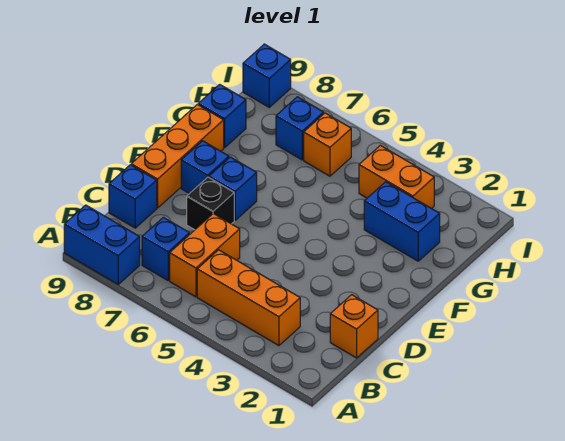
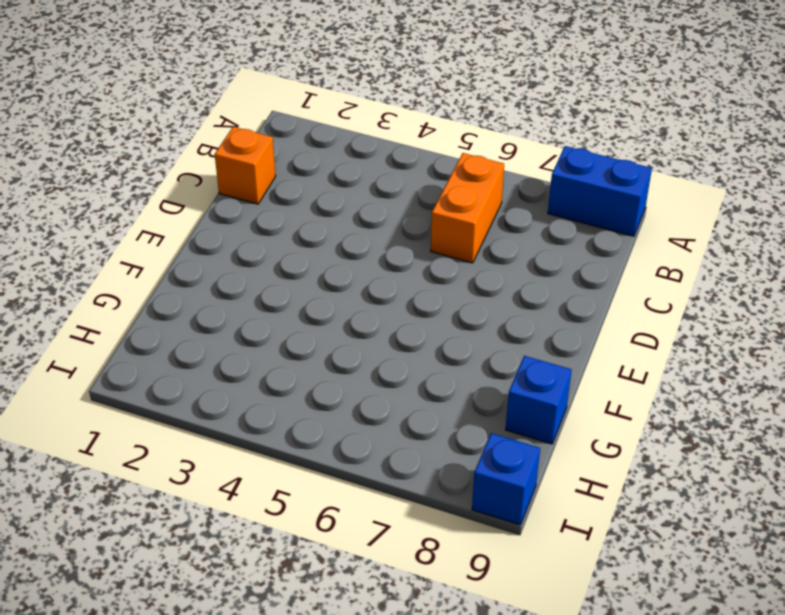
none -> orange brick B3:B5 level 1
none -> blue brick B7 level 1
none -> blue brick C9 level 1

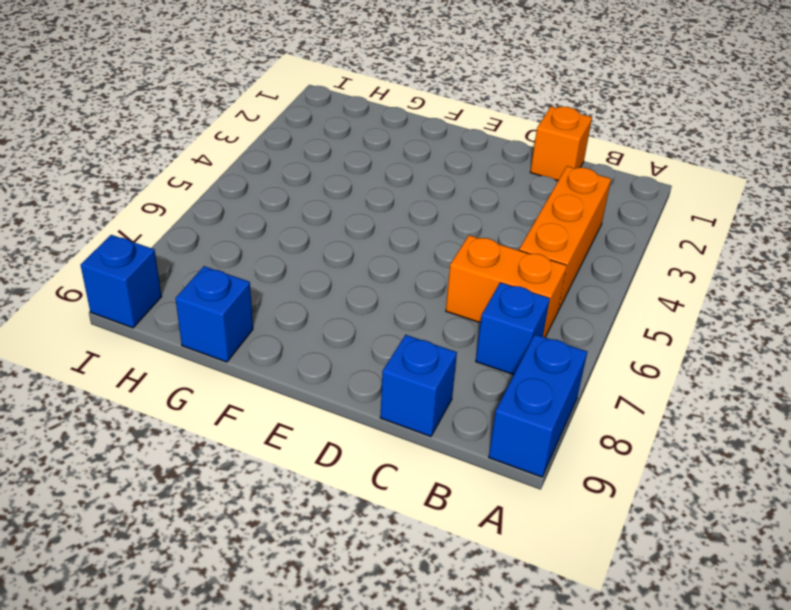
none -> black brick D7 level 1
none -> orange brick D9:F9 level 1
none -> blue brick E7 level 1

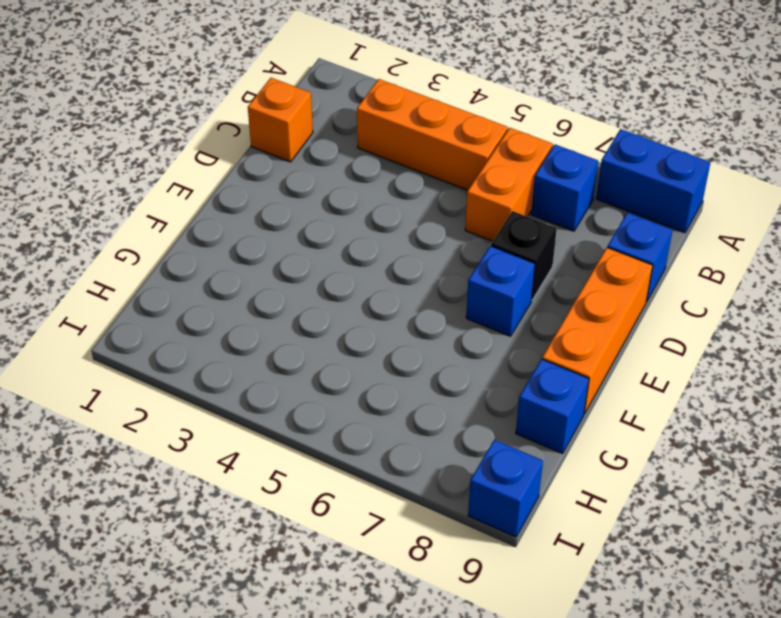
none -> blue brick E8 level 1
none -> blue brick G2:G3 level 1
none -> orange brick H3:H4 level 1

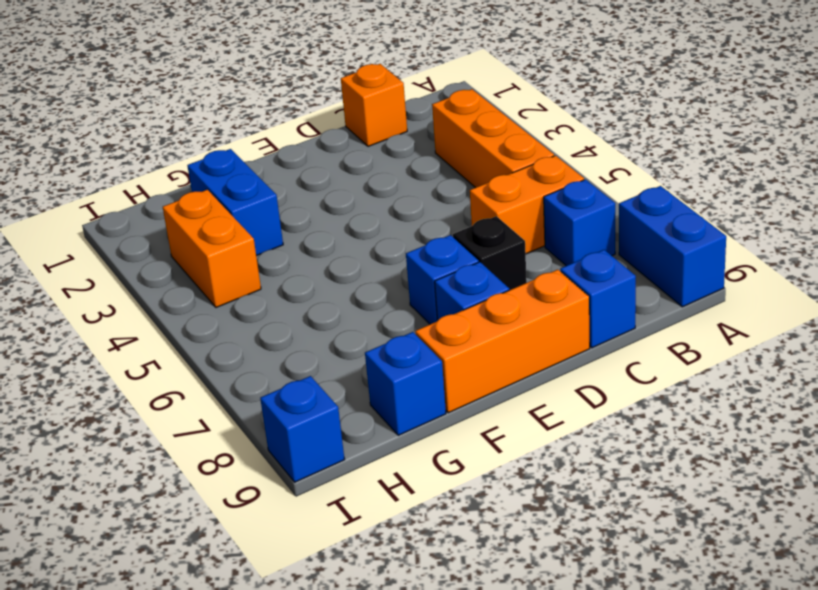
none -> orange brick H6 level 1
none -> blue brick H7 level 1

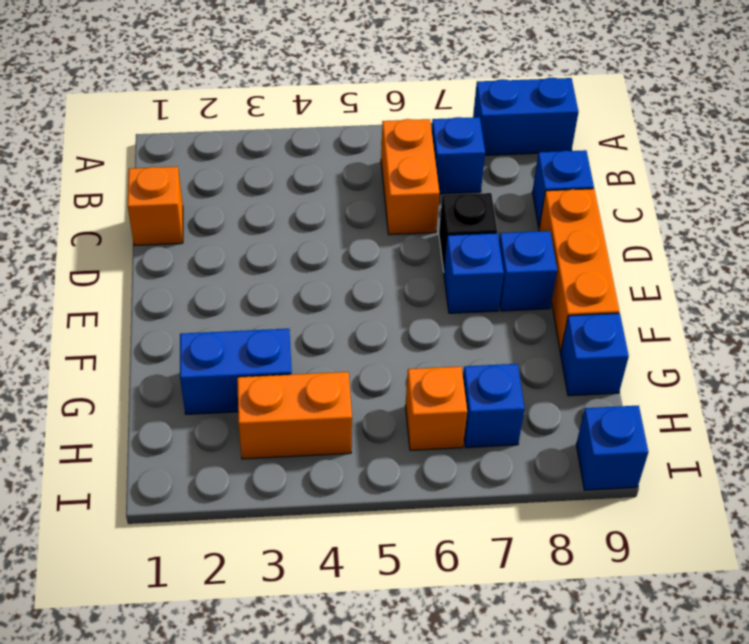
none -> orange brick B3:B5 level 1

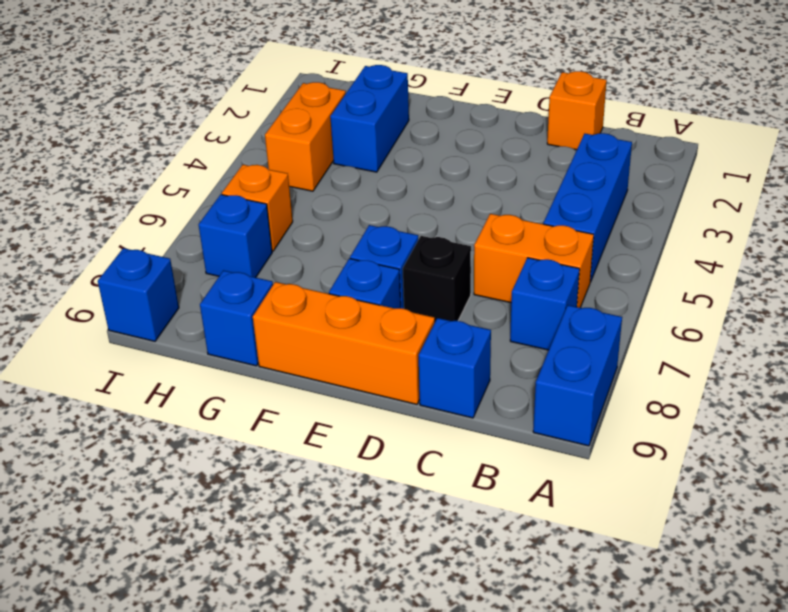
blue brick B3:B5 level 1 -> orange brick B3:B5 level 1

